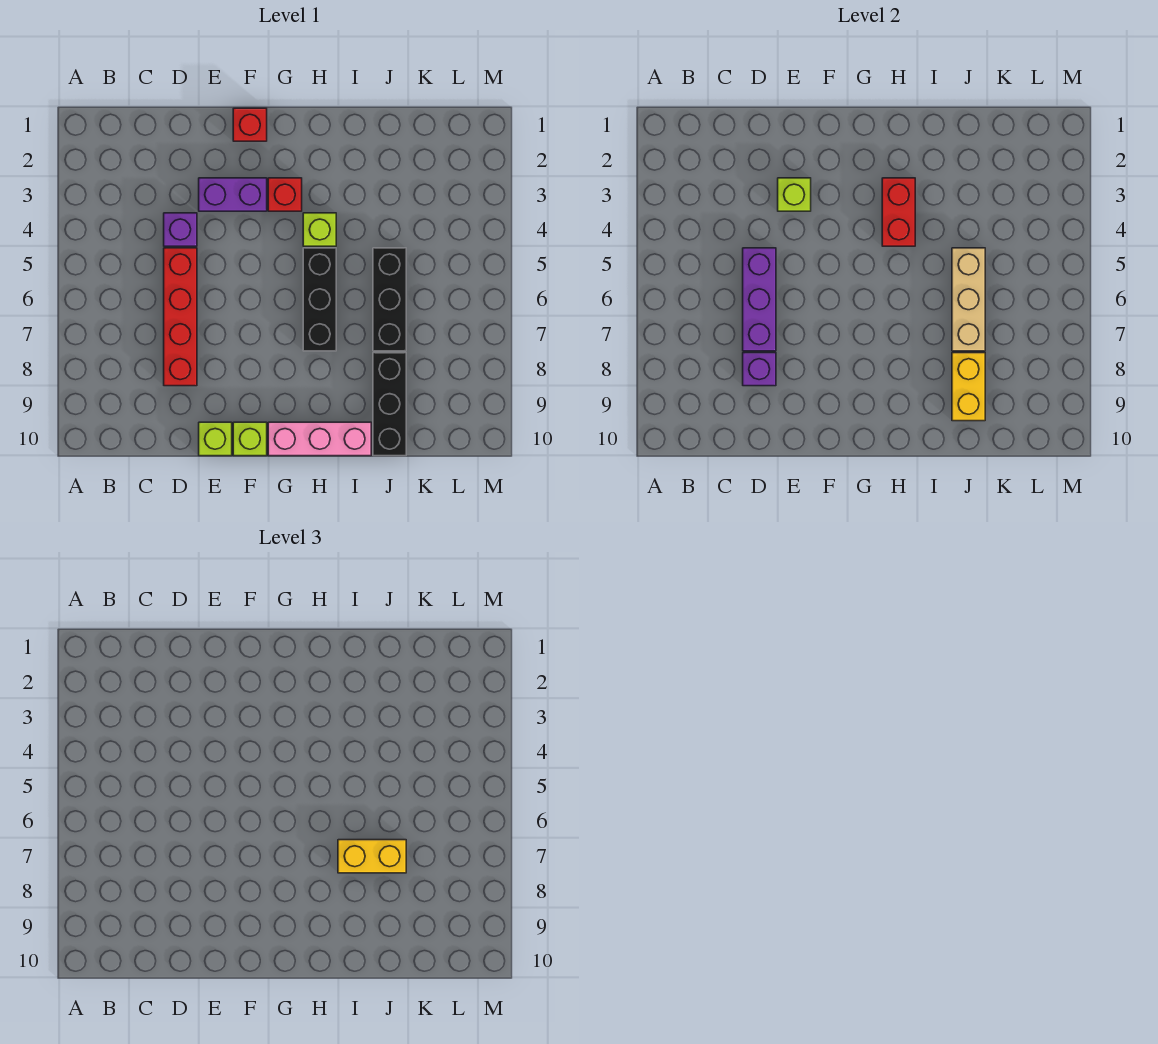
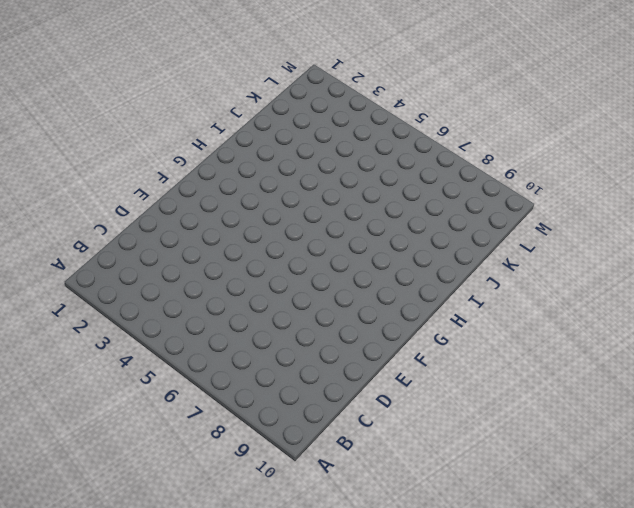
none -> purple brick D4 level 1
none -> red brick D5:D8 level 1
none -> purple brick E3:F3 level 1

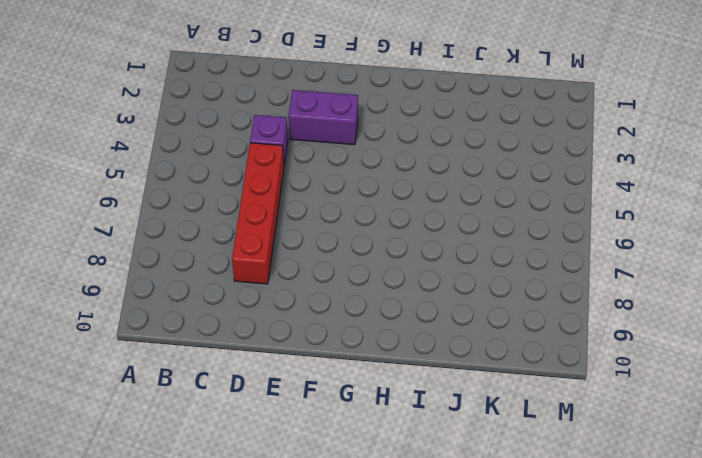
none -> lime brick E10 level 1
none -> red brick F1 level 1
none -> lime brick F10 level 1

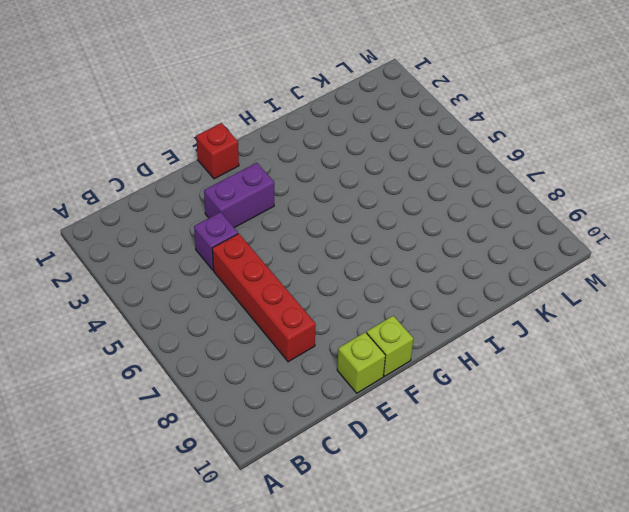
none -> red brick G3 level 1
none -> pink brick G10:I10 level 1
none -> lime brick H4 level 1

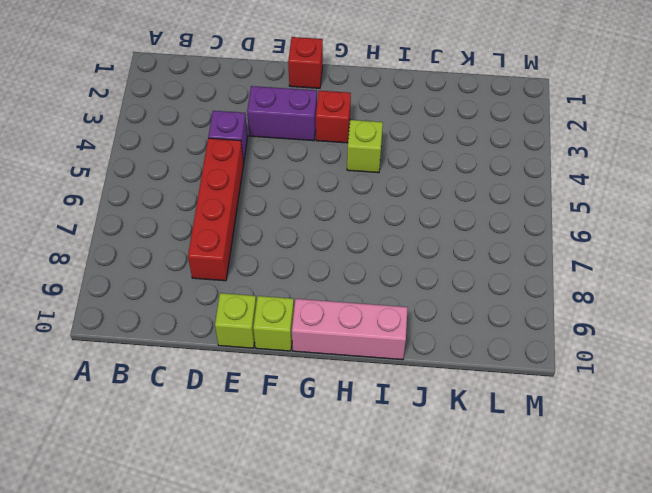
none -> black brick H5:H7 level 1
none -> black brick J5:J7 level 1
none -> black brick J8:J10 level 1

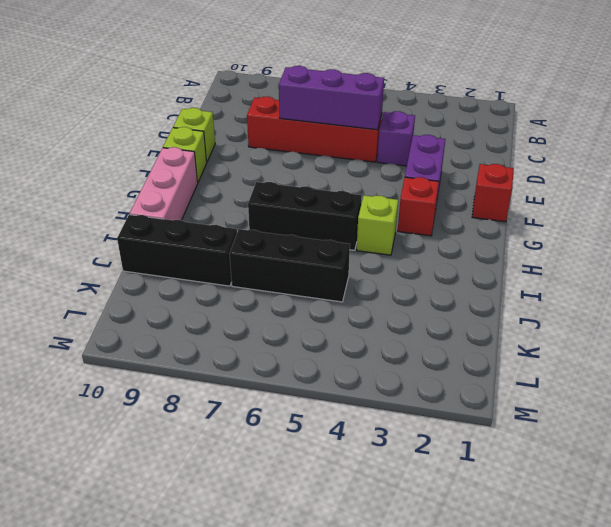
none -> purple brick D8 level 2
none -> lime brick E3 level 2
none -> red brick H3:H4 level 2

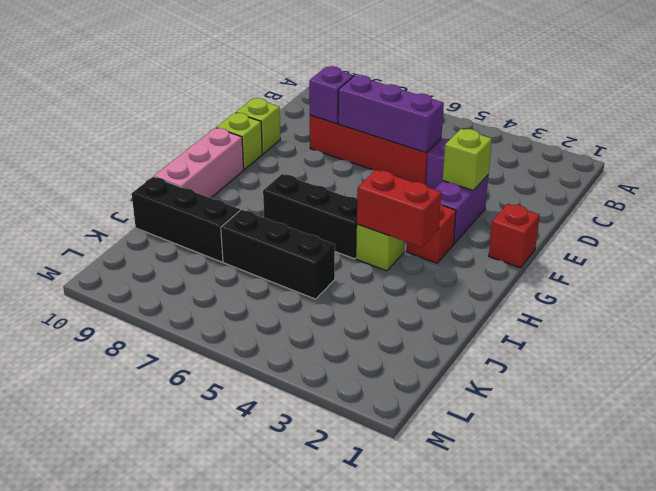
none -> tan brick J5:J7 level 2
none -> yellow brick J8:J9 level 2
none -> yellow brick I7:J7 level 3

